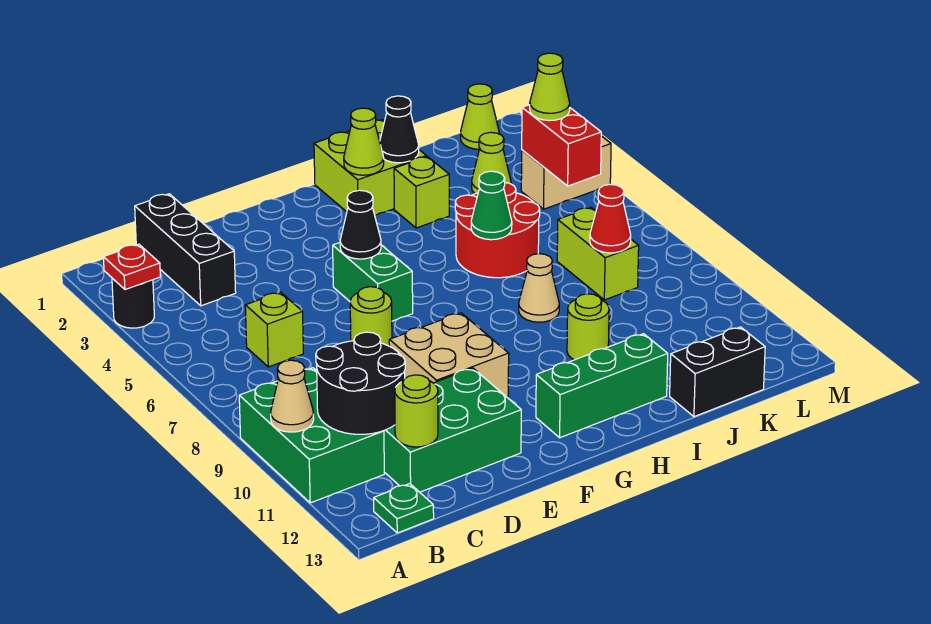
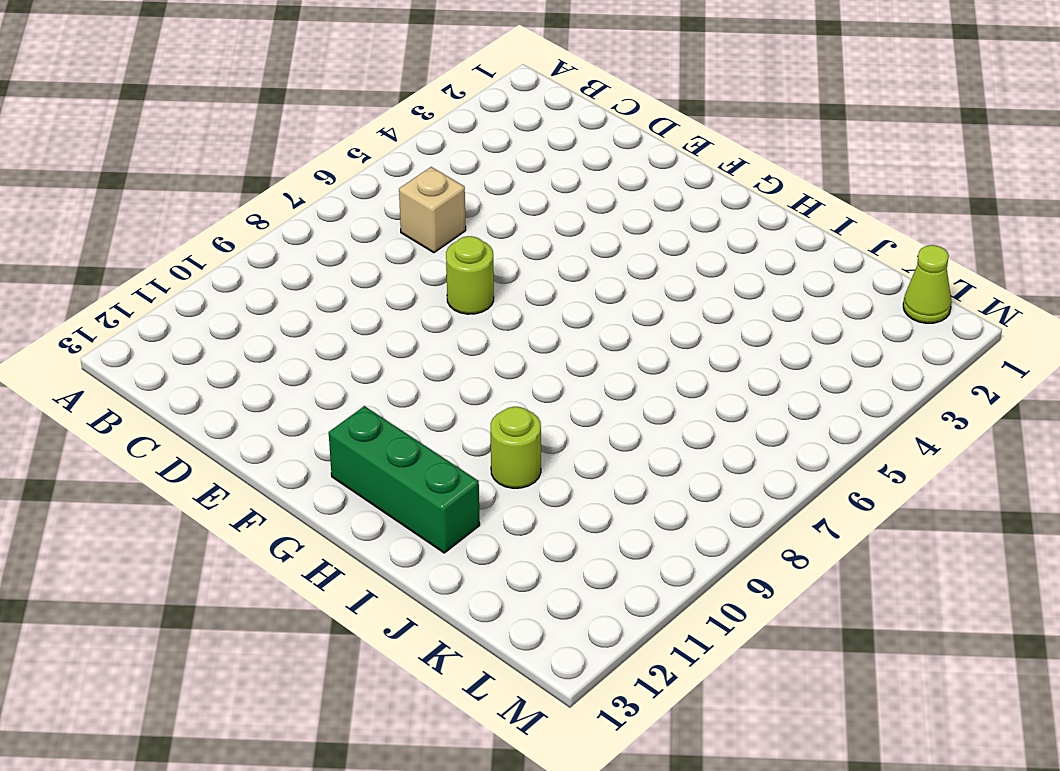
tan brick C6 level 1 -> lime brick C6 level 1
none -> black round brick A3 level 1
none -> green brick A9:B11 level 1
none -> green plate B13 level 1
none -> black brick C1:C3 level 1

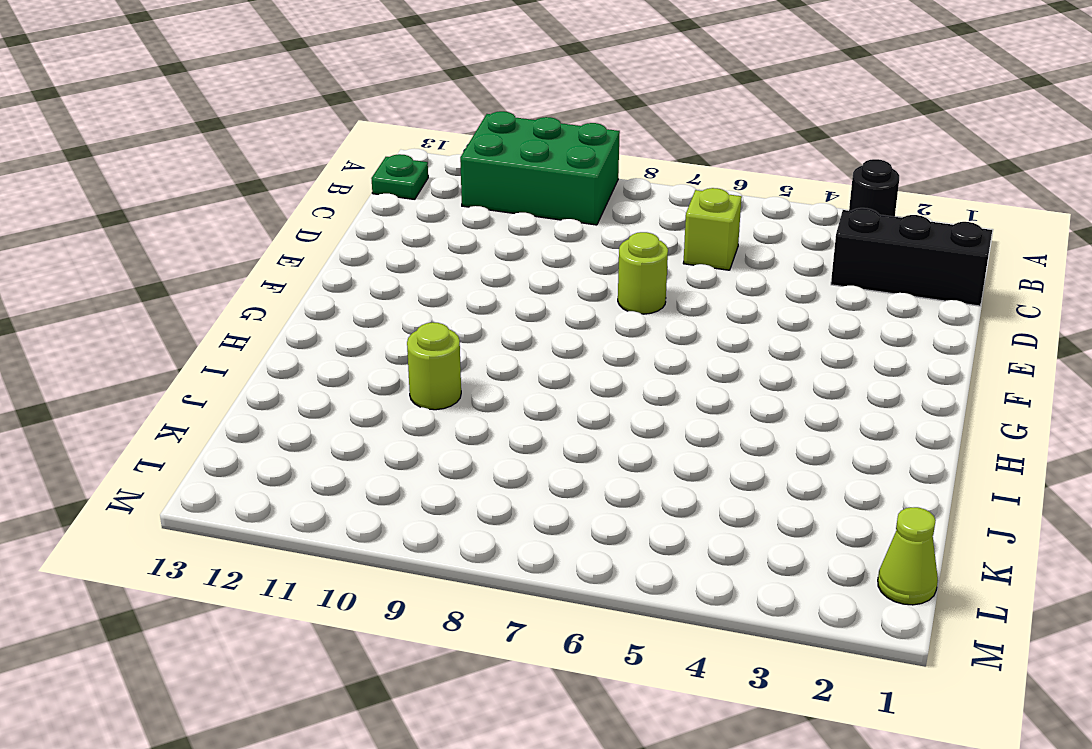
none -> green brick C11:E12 level 1
none -> tan brick E9:F10 level 1
none -> green brick F5:F6 level 1
none -> green brick G12:I12 level 1

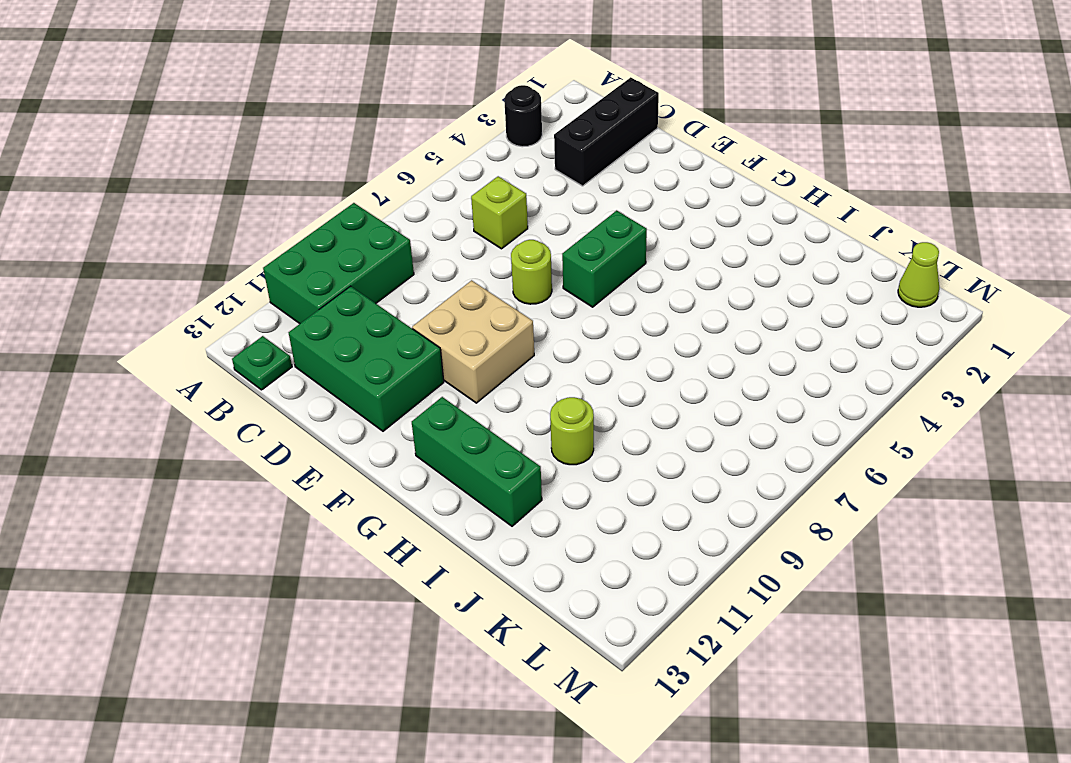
none -> lime brick H1:I2 level 1
none -> lime brick I3 level 1
none -> red round brick I5:J6 level 1
none -> tan cone I8 level 1

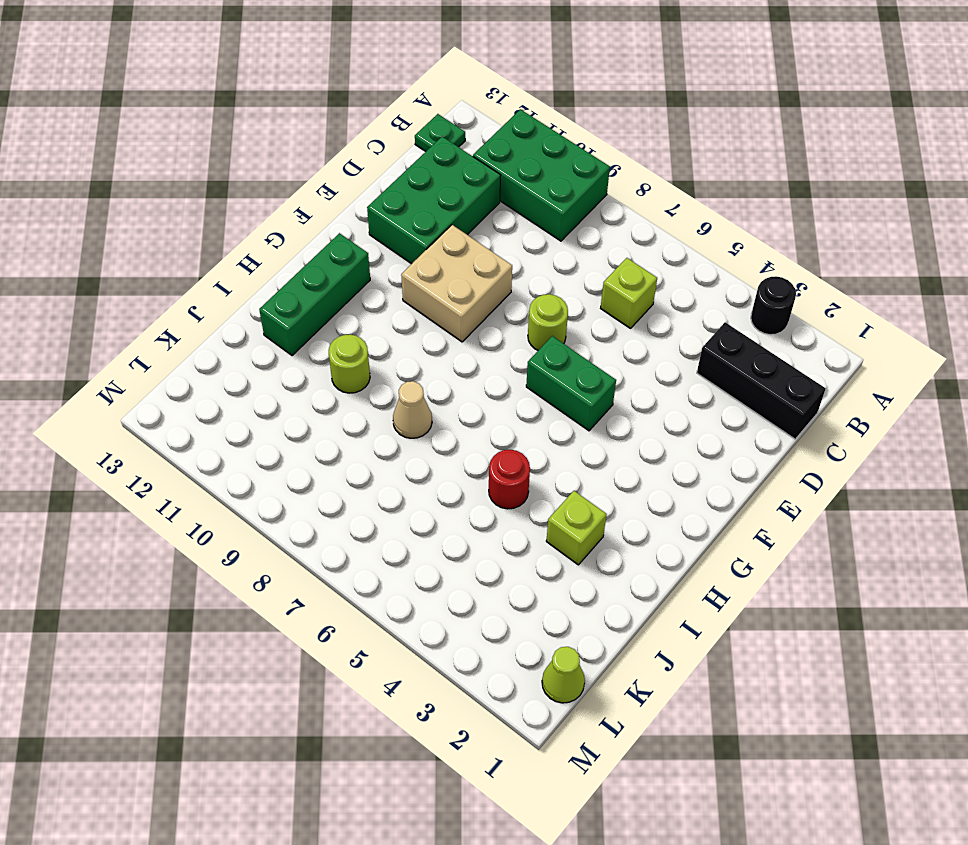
red round brick I5 level 1 -> red round brick I5:J6 level 1
none -> lime brick H1:I2 level 1
none -> black brick J13:K13 level 1
none -> lime cone K3 level 1
none -> lime brick K7:K8 level 1

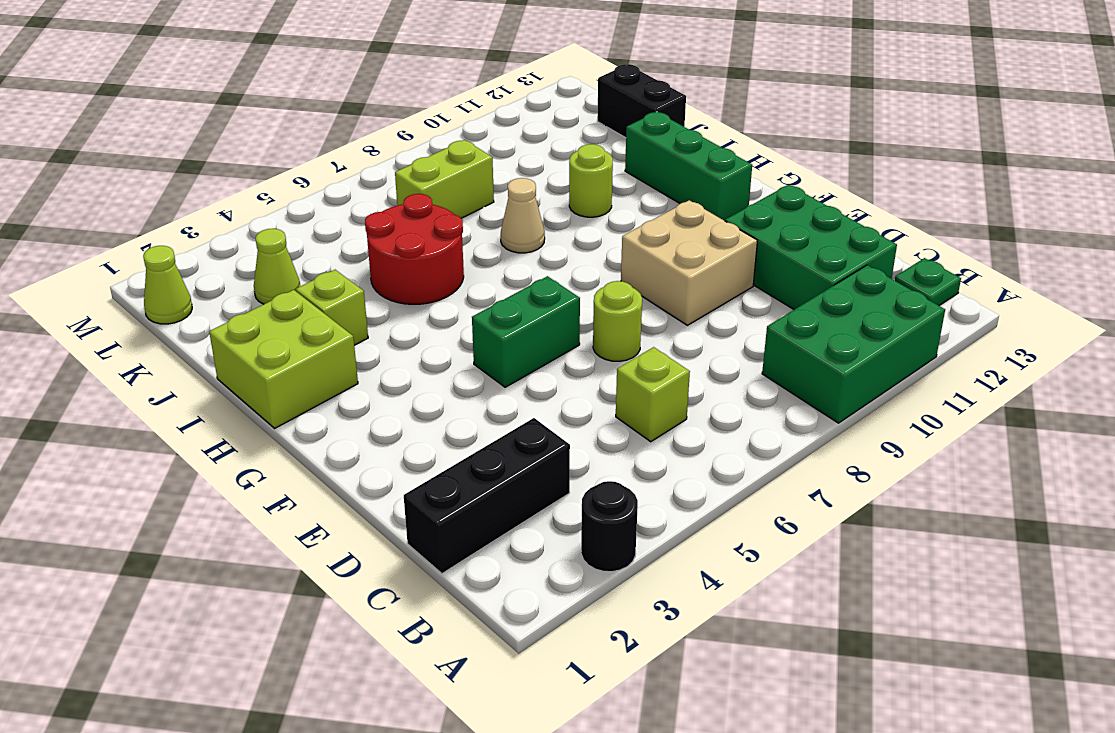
none -> tan brick L4:M4 level 1
none -> red plate A3 level 2
none -> tan cone A10 level 2
none -> black round brick B10:C11 level 2

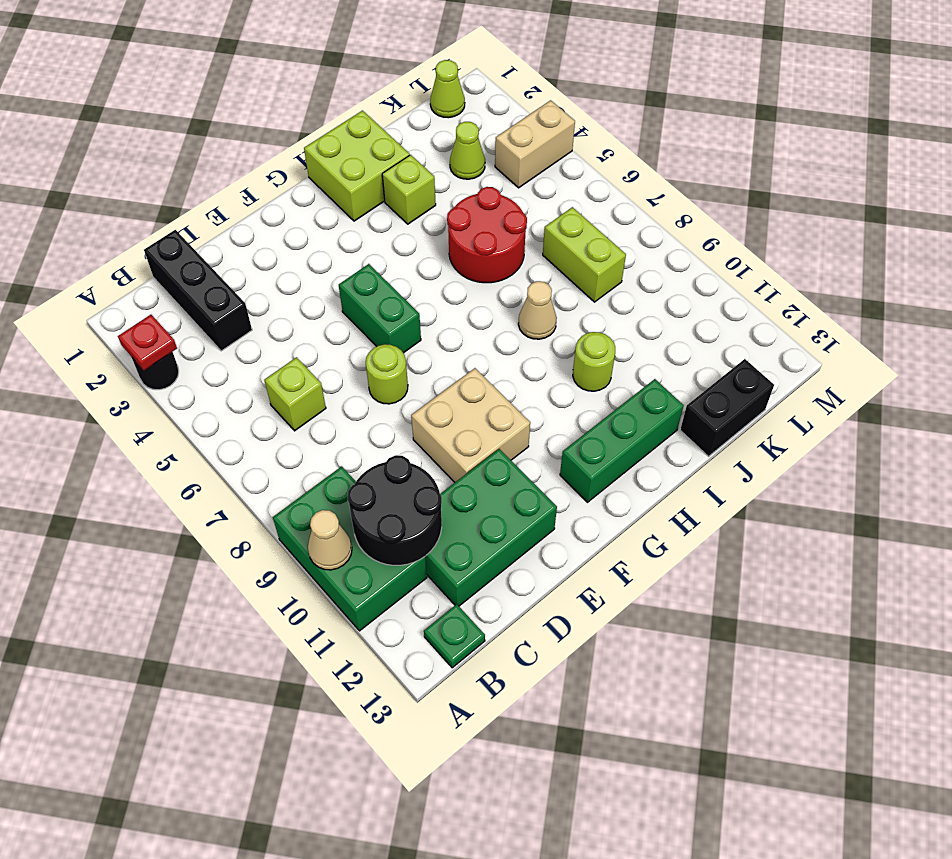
none -> lime round brick C12 level 2
none -> black cone F5 level 2
none -> lime cone H2 level 2
none -> black cone I2 level 2

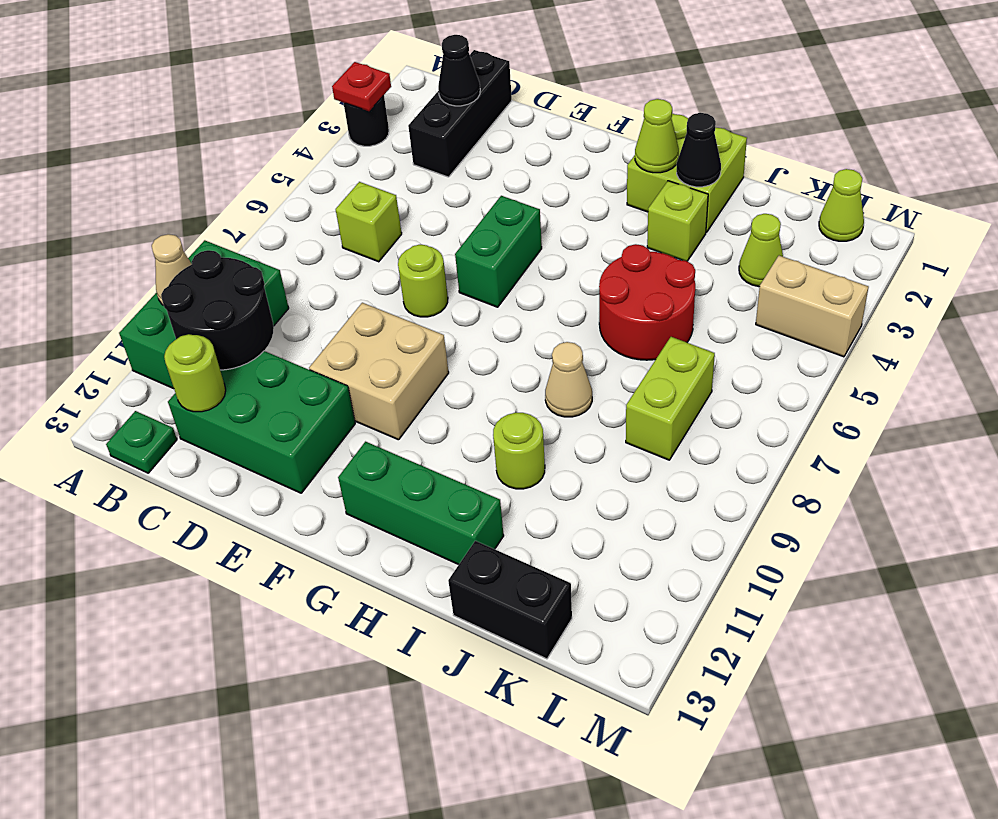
black cone C2 level 2 -> black cone F5 level 2
none -> green cone I6 level 2
none -> red cone K8 level 2
none -> red brick L4:L5 level 2
none -> lime cone L4 level 3

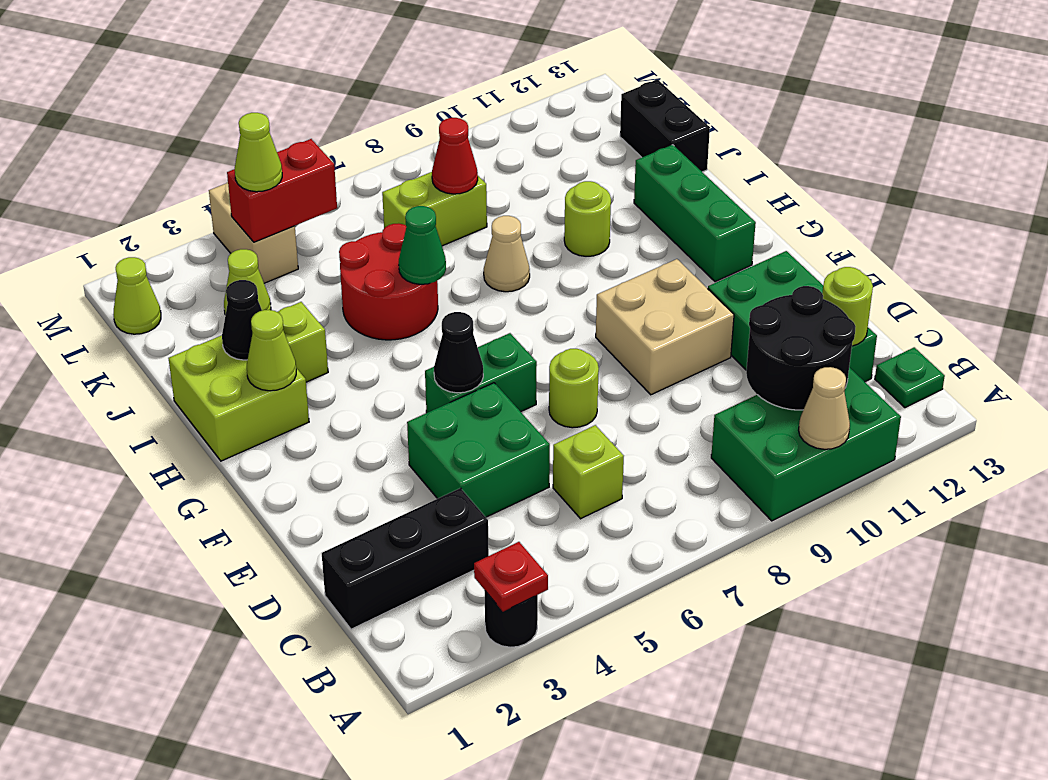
green brick D4:E5 level 1 -> none

